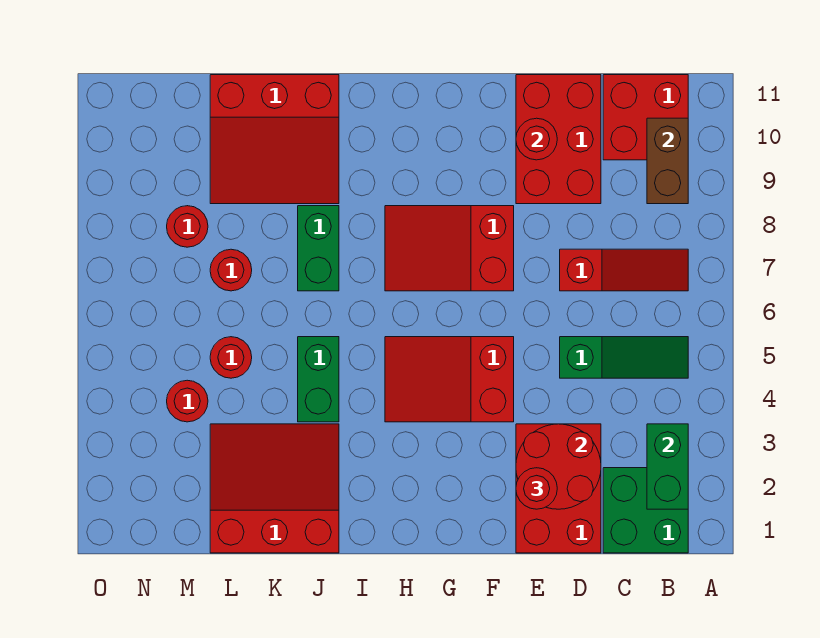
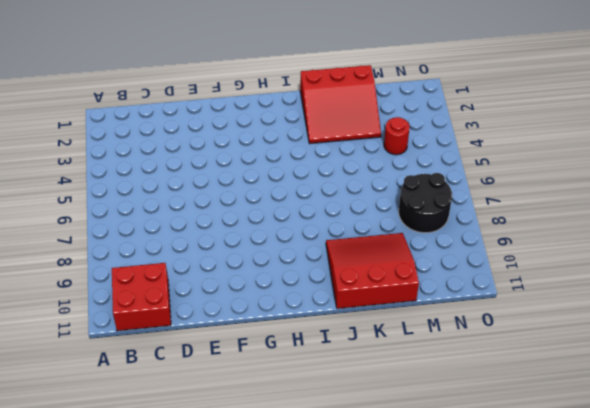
black round brick M7:N8 level 1 -> red round brick M8 level 1
none -> green brick B1:C2 level 1
none -> green slope B5:D5 level 1 top D
none -> red slope B7:D7 level 1 top D

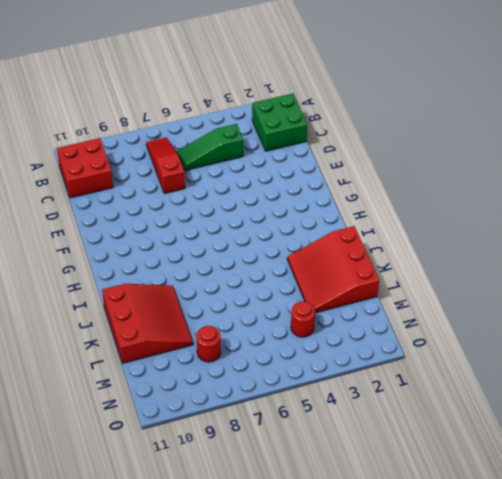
green slope C4:C6 level 1 top 4 -> green slope B5:D5 level 1 top D
none -> red brick D1:E3 level 1
none -> red brick D9:E11 level 1
none -> red slope F4:H5 level 1 top F

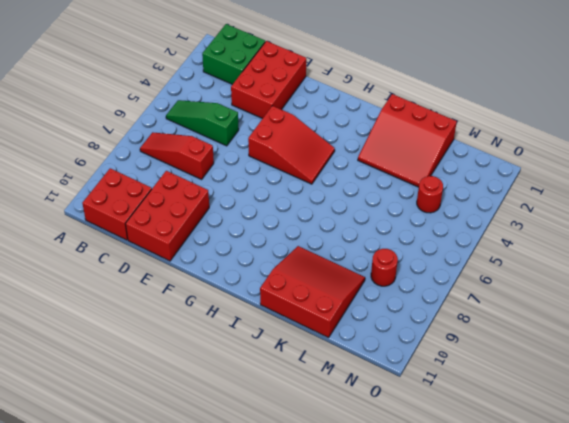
none -> red slope F7:H8 level 1 top F
none -> green brick J4:J5 level 1
none -> green brick J7:J8 level 1

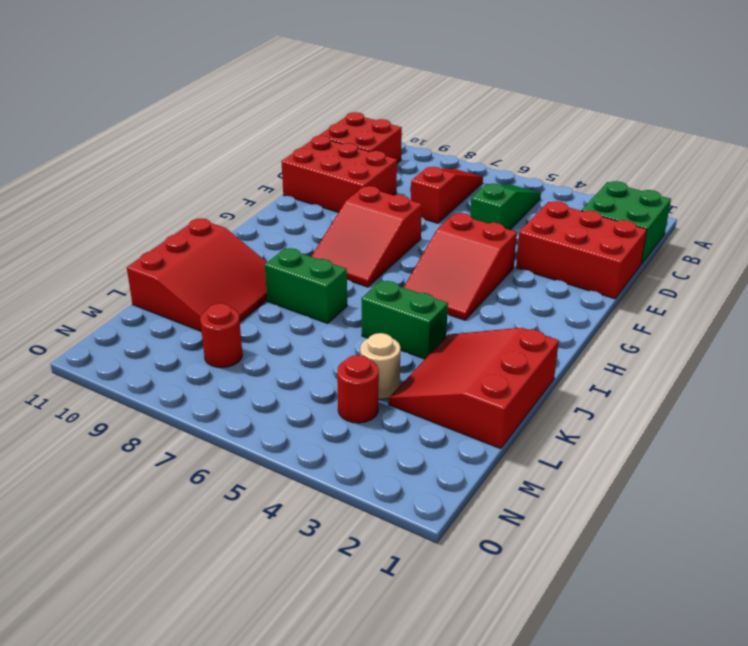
tan round brick L4 level 1 -> none
none -> red round brick L5 level 1
none -> red round brick L7 level 1
none -> green brick B2:B3 level 2

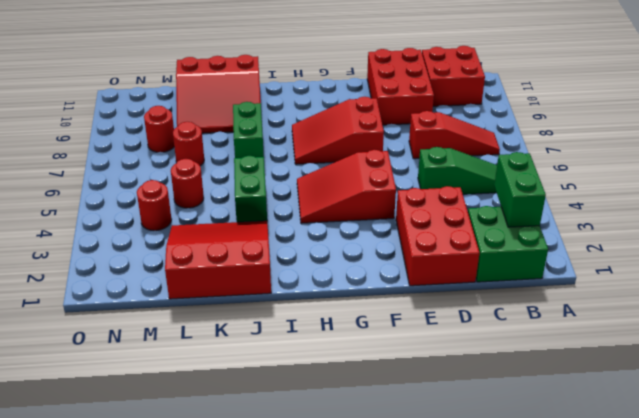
none -> brown brick B9:B10 level 2
none -> red round brick D2:E3 level 2
none -> red round brick E10 level 2

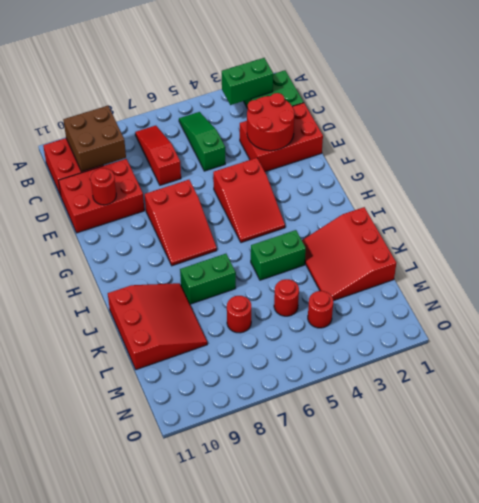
brown brick B9:C10 level 2 -> brown brick B9:B10 level 2
none -> red round brick M8 level 1
none -> red round brick E2 level 3

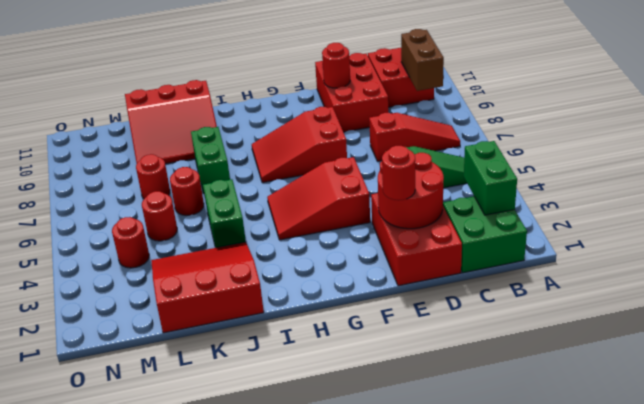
red round brick K6 level 1 -> red round brick M8 level 1

